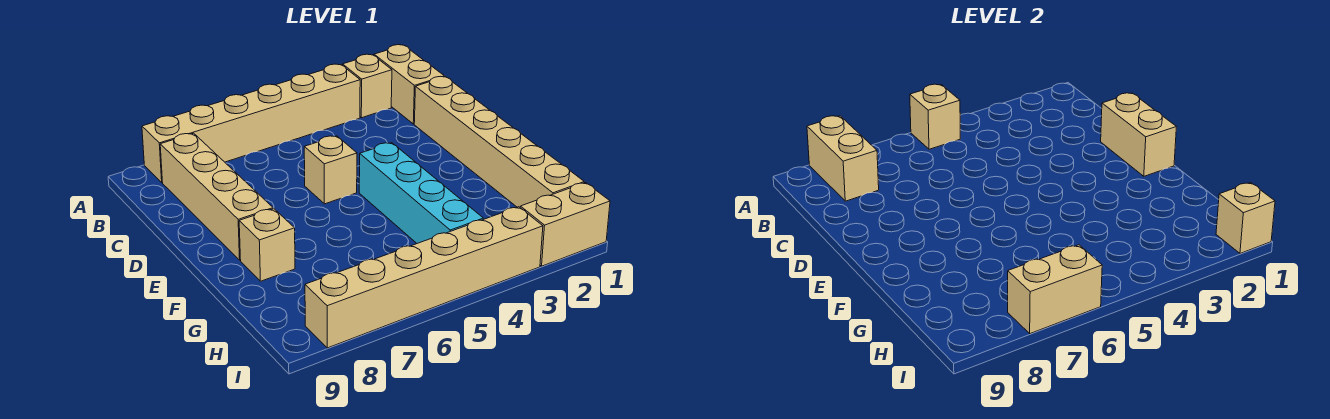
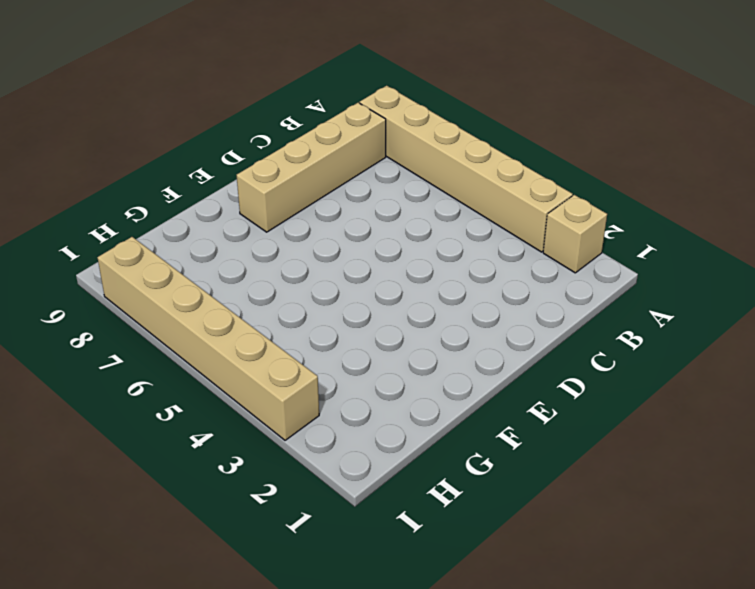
none -> tan brick A1:B1 level 1
none -> tan brick C1:H1 level 1
none -> tan brick D5 level 1

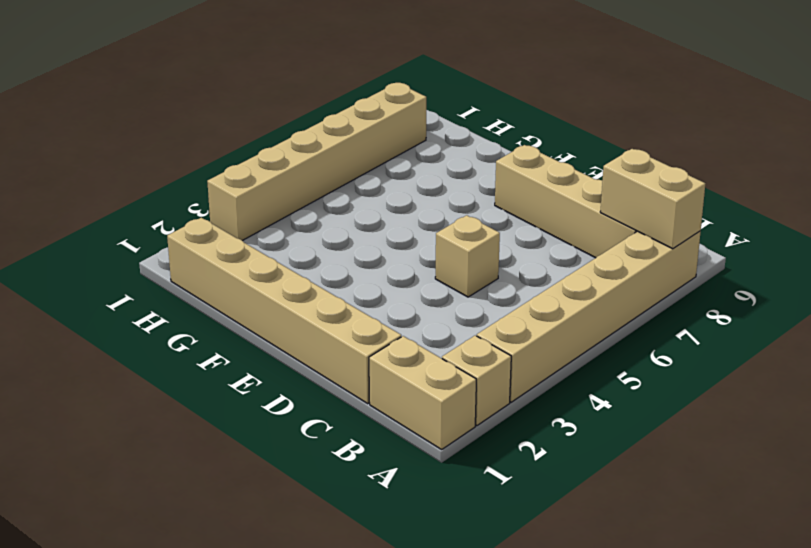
none -> cyan brick E4:H4 level 1
none -> tan brick F8 level 1
none -> tan brick I1:I2 level 1

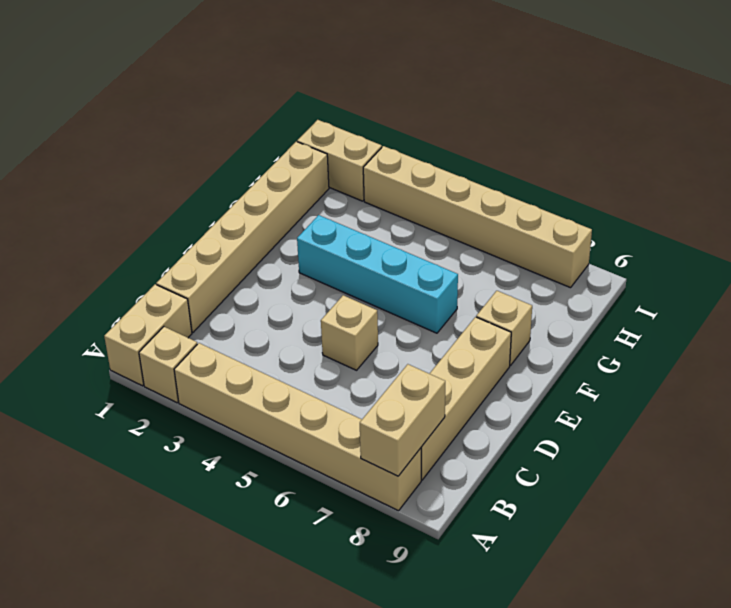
cyan brick F3:F6 level 1 -> cyan brick E4:H4 level 1
none -> tan brick A5 level 2
none -> tan brick D1:E1 level 2
none -> tan brick I1 level 2

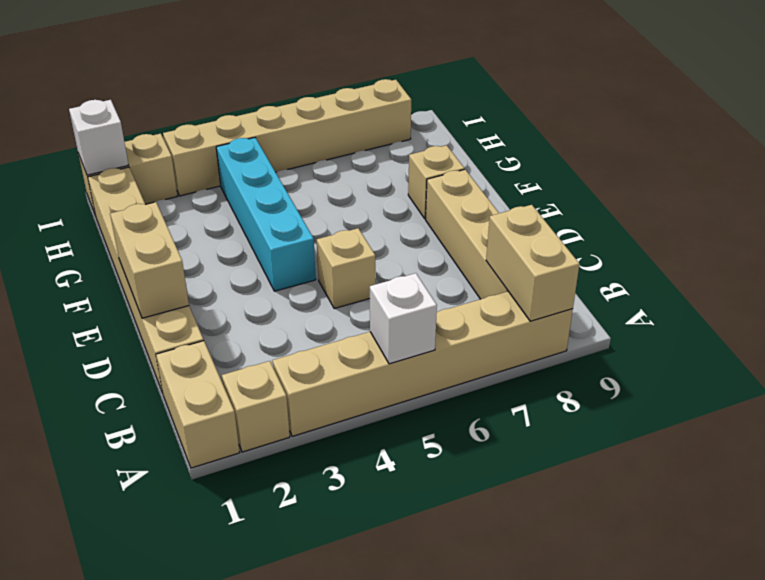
white brick A5 level 2 -> tan brick A5 level 2
white brick I1 level 2 -> tan brick I1 level 2
none -> tan brick I6:I7 level 2

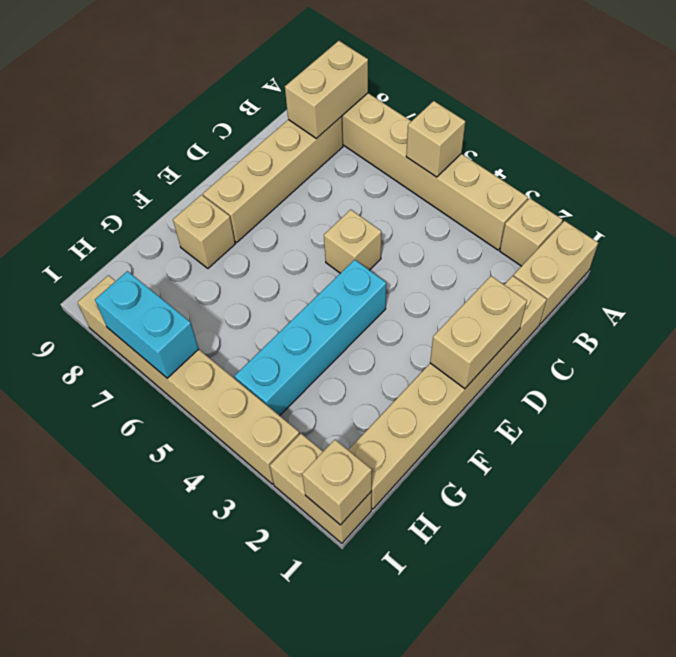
cyan brick I6:I7 level 2 -> tan brick I6:I7 level 2

